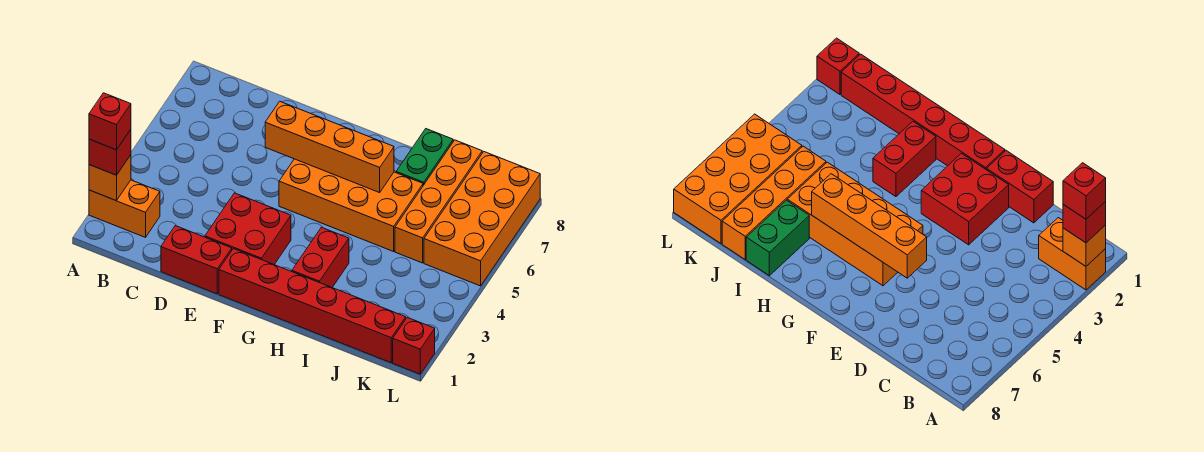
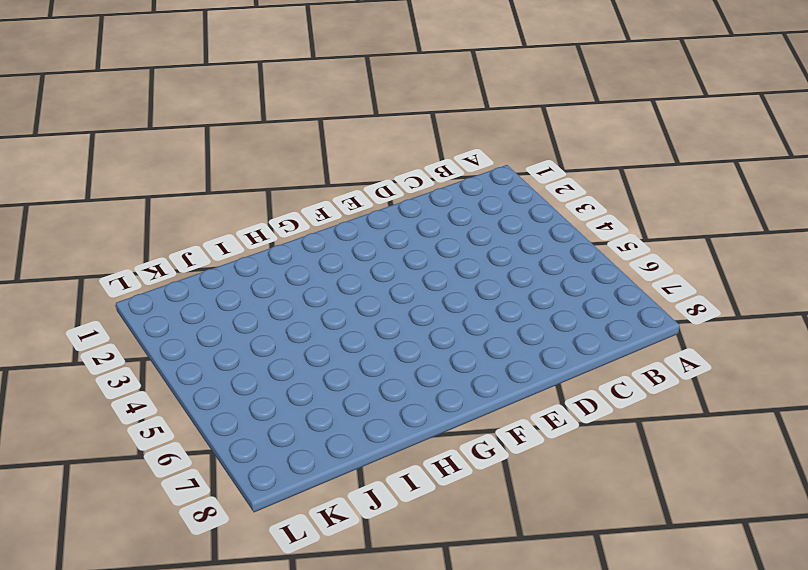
none -> orange brick A2:B2 level 1
none -> red brick D1:E1 level 1
none -> red brick E2:F3 level 1

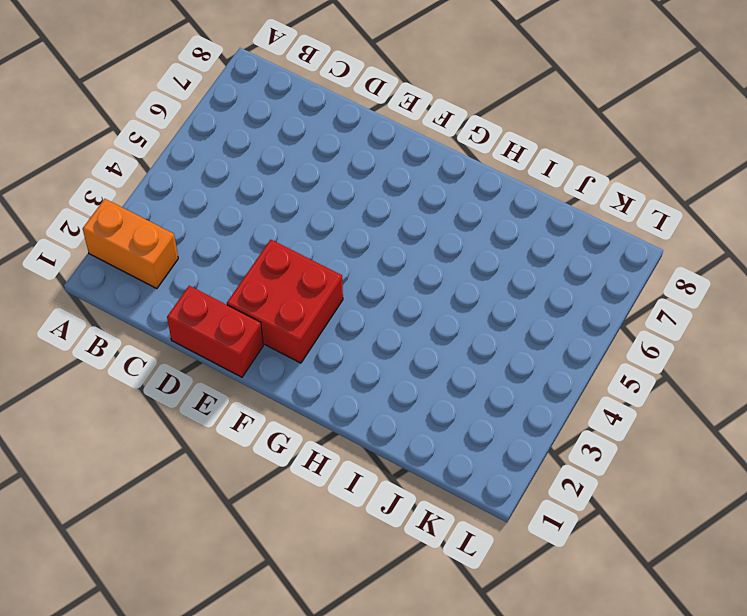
none -> red brick F1:K1 level 1
none -> orange brick F5:I6 level 1
none -> red brick H2:H3 level 1

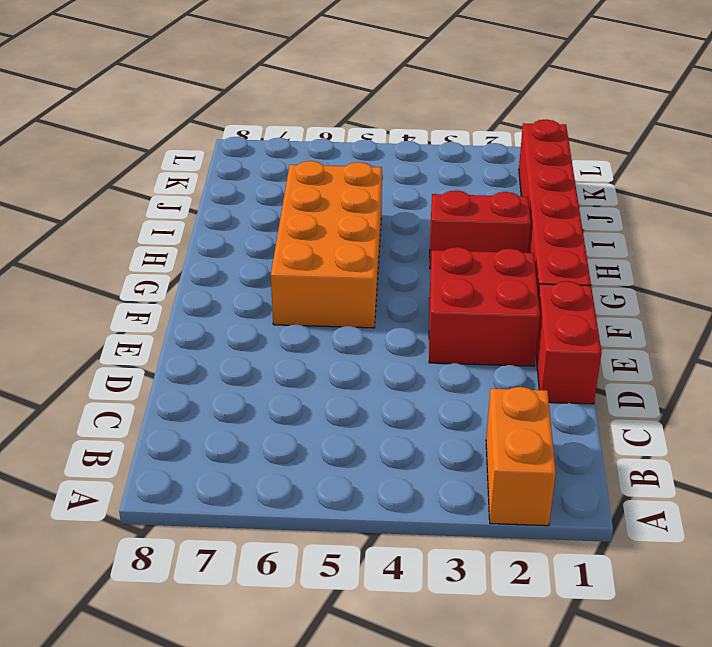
none -> green brick I7:I8 level 1
none -> orange brick J5:J8 level 1
none -> orange brick K5:L8 level 1

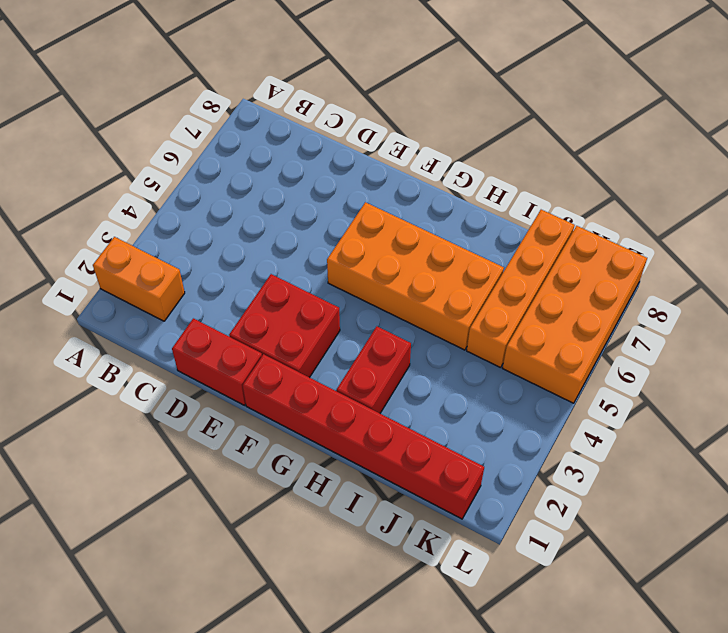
none -> green brick I7:I8 level 1
none -> red brick L1 level 1
none -> orange brick A2 level 2

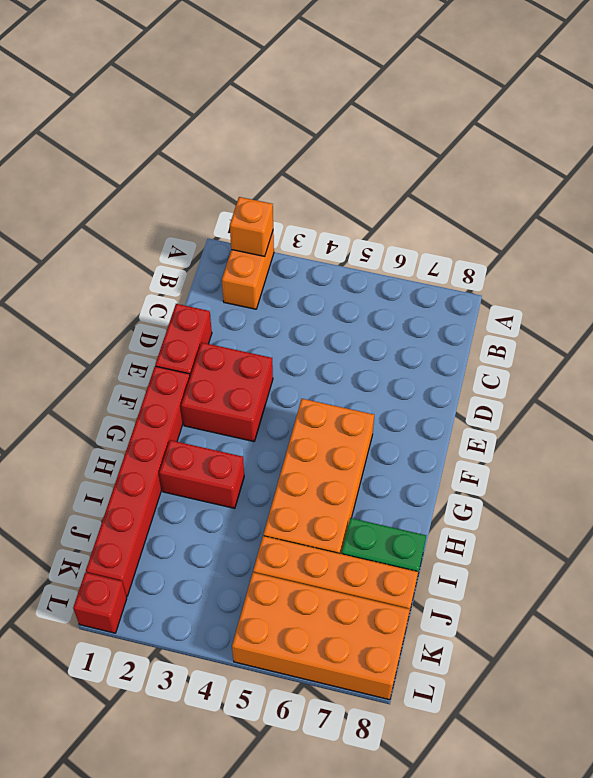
none -> orange brick E6:H6 level 2
none -> red brick A2 level 3
none -> red brick A2 level 4

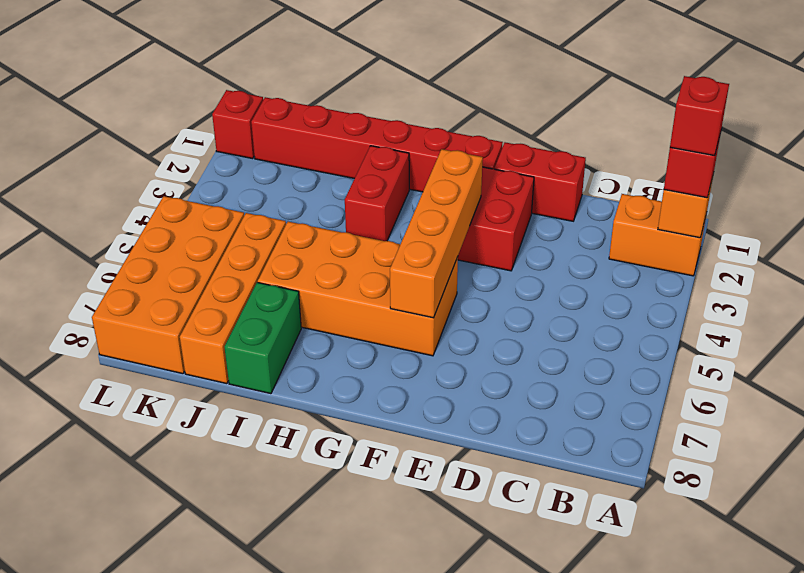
orange brick F3:F6 level 2 -> orange brick E6:H6 level 2

